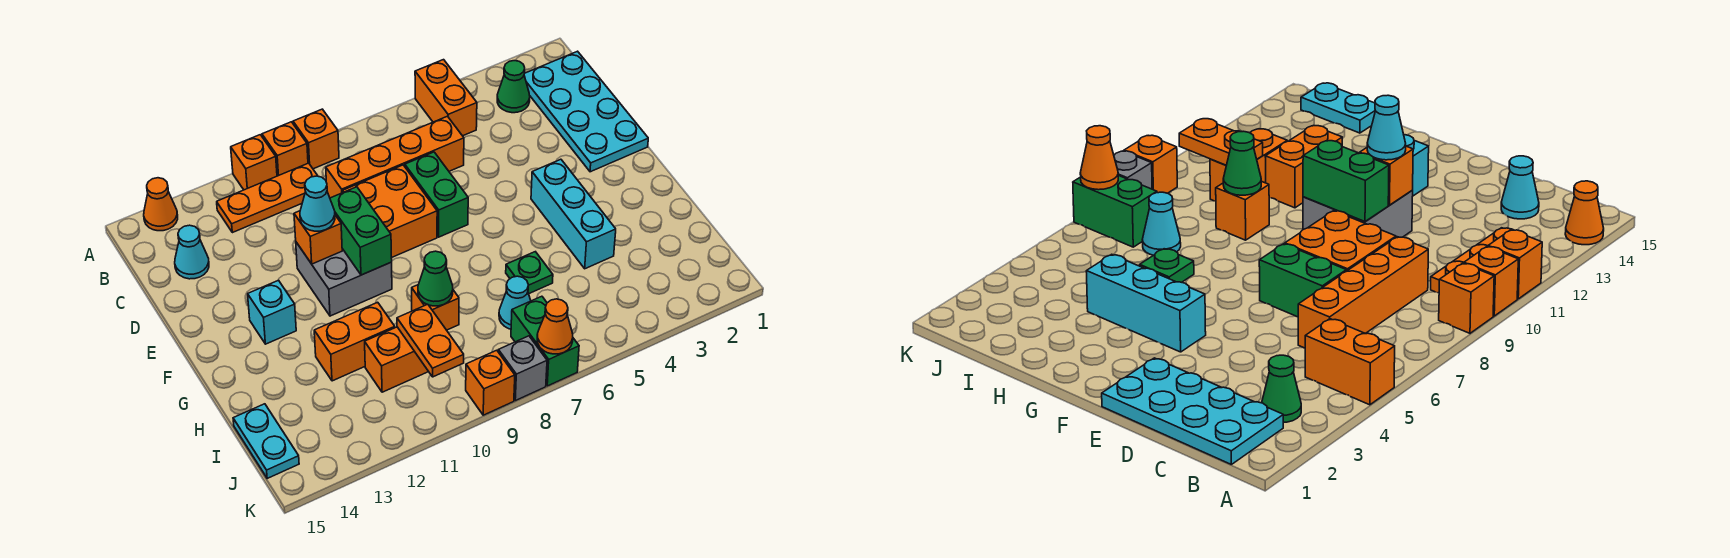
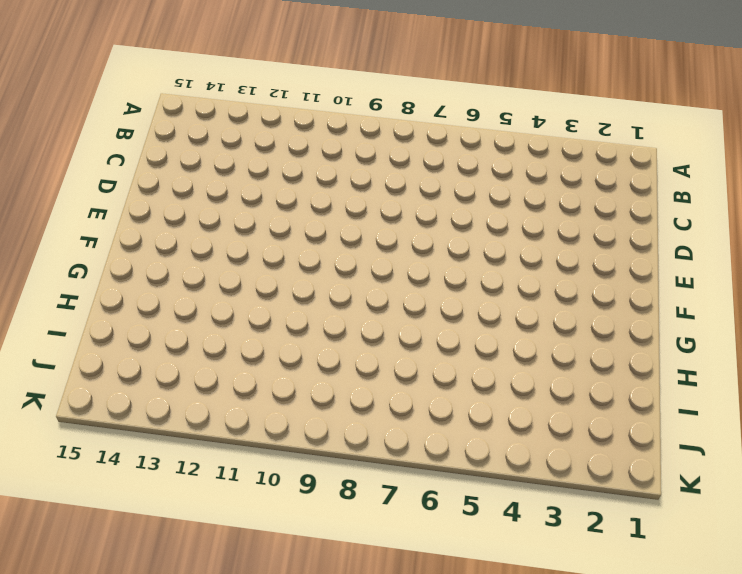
none -> orange brick A5:B5 level 1
none -> orange brick A9 level 1
none -> orange brick A10 level 1
none -> orange brick A11 level 1

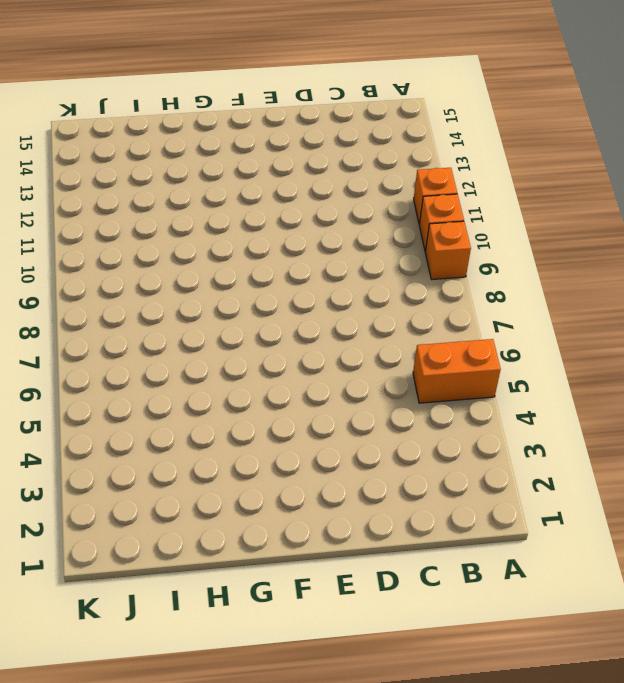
none -> orange cone A14 level 1
none -> cyan plate B1:E2 level 1
none -> green cone B3 level 1
none -> orange plate B10:B12 level 1

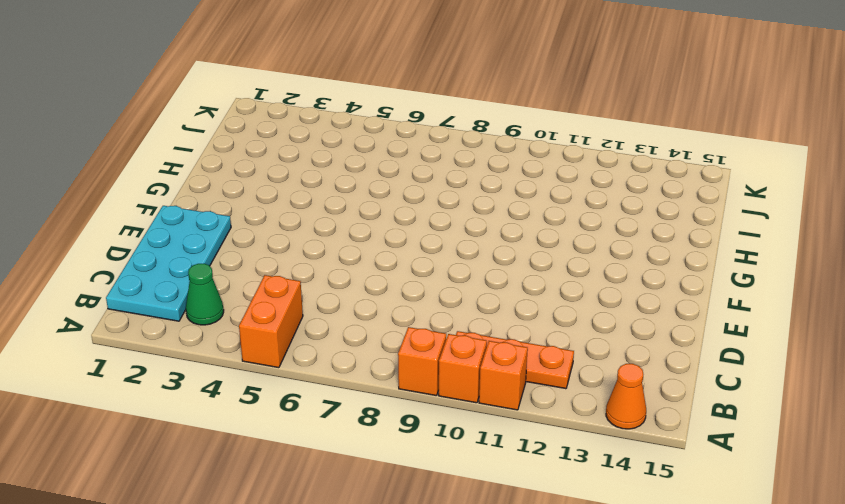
none -> orange brick C6:C9 level 1
none -> cyan cone C14 level 1
none -> green brick D7:E7 level 1
none -> orange brick D8:E9 level 1

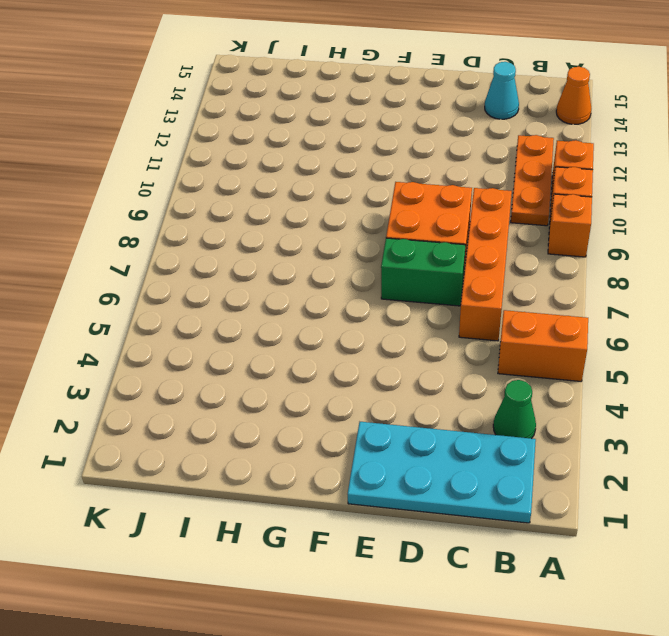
none -> grey brick E10:F11 level 1
none -> cyan brick F4:H4 level 1
none -> cyan brick F13 level 1
none -> green plate H6 level 1

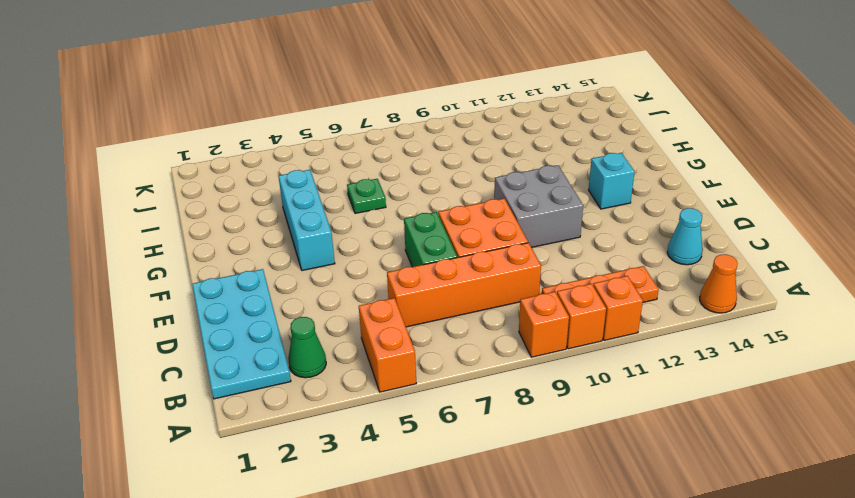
none -> orange brick H9 level 1
none -> orange brick H11:H12 level 1
none -> cyan cone I7 level 1
none -> orange brick I10:I11 level 1

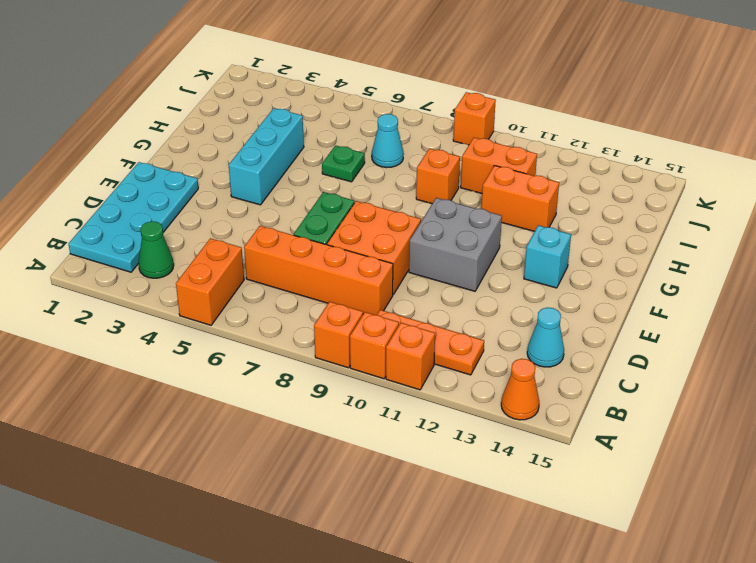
none -> cyan plate I15:J15 level 1
none -> green brick J7:K7 level 1
none -> grey brick K8 level 1
none -> green brick E10:F10 level 2

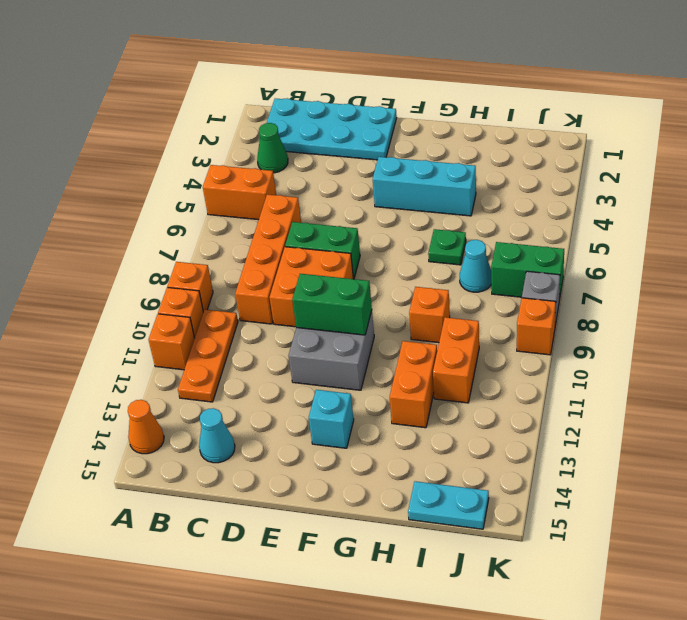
none -> orange brick E11 level 2
none -> green cone H9 level 2
none -> orange plate I10:J10 level 2
none -> orange cone K7 level 2

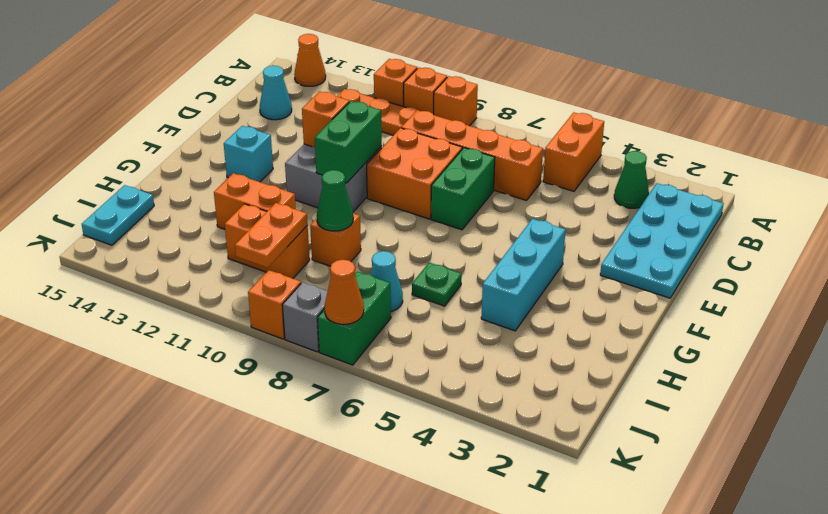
none -> cyan cone E11 level 3

